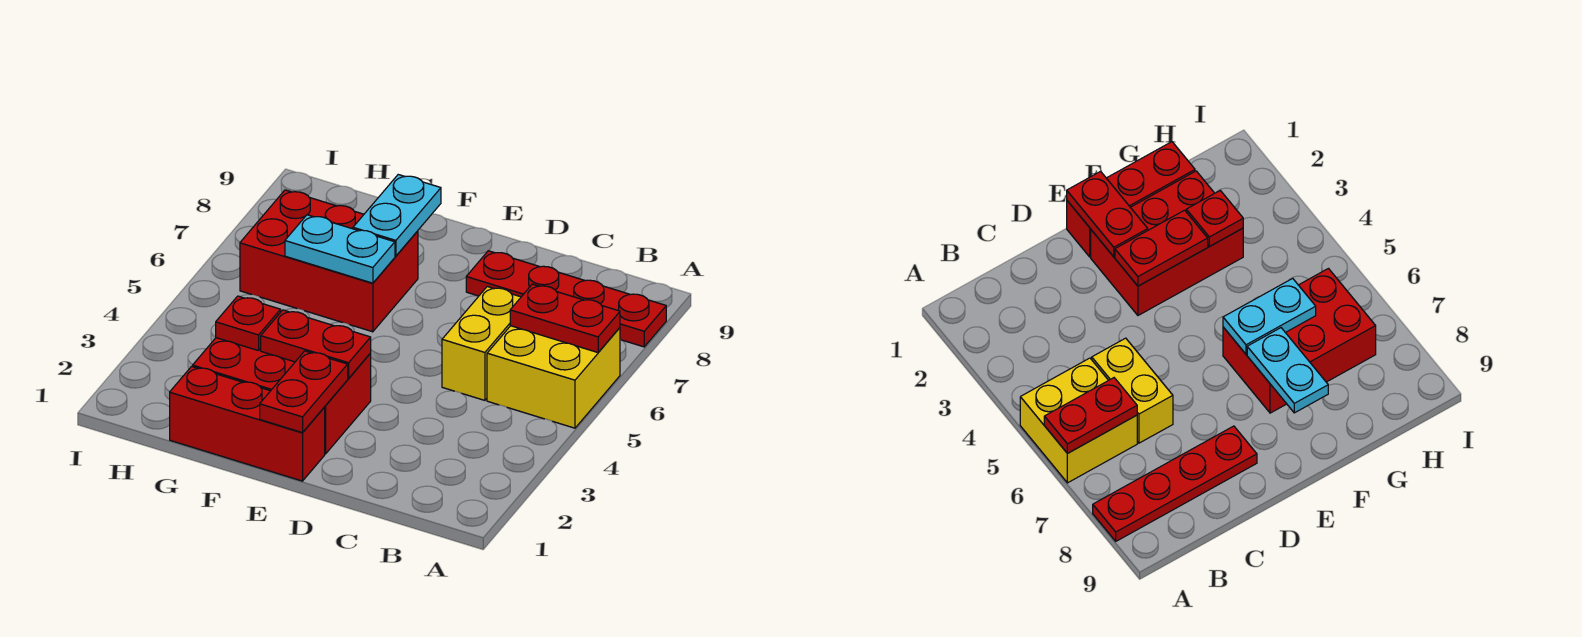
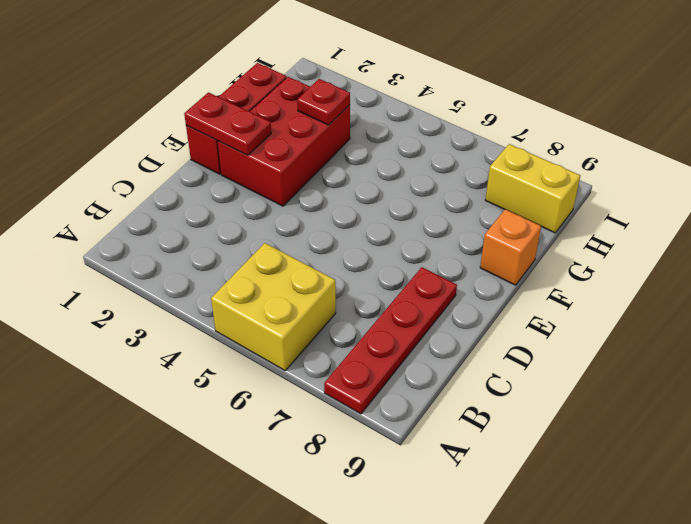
orange brick F9 level 1 -> none
yellow brick H8:H9 level 1 -> yellow brick C5:C6 level 1
none -> red brick F6:H7 level 1
none -> red plate A6:B6 level 2
none -> red plate E3:F3 level 2

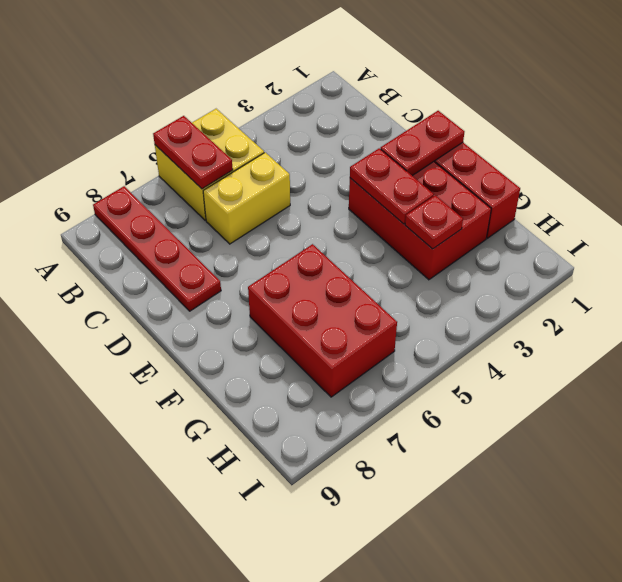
none -> cyan plate F6:G6 level 2
none -> cyan plate F7:F8 level 2

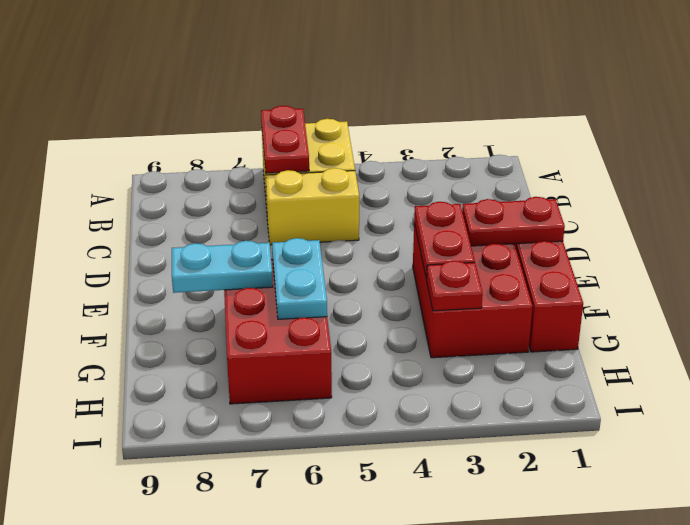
none -> red plate A8:D8 level 1

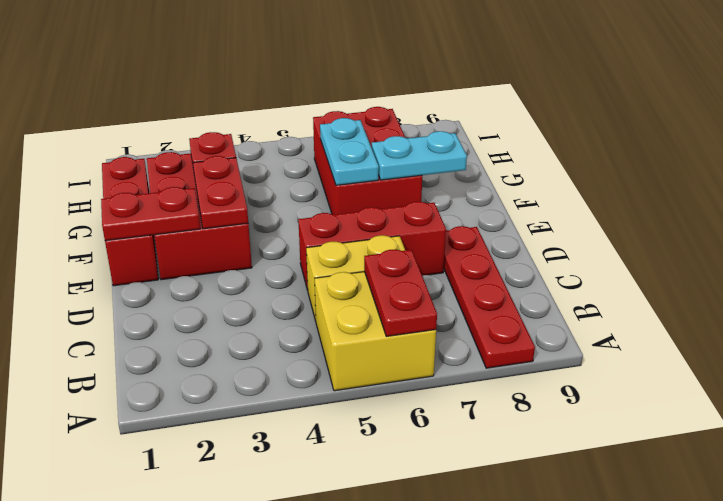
red brick D5:D7 level 1 -> none

